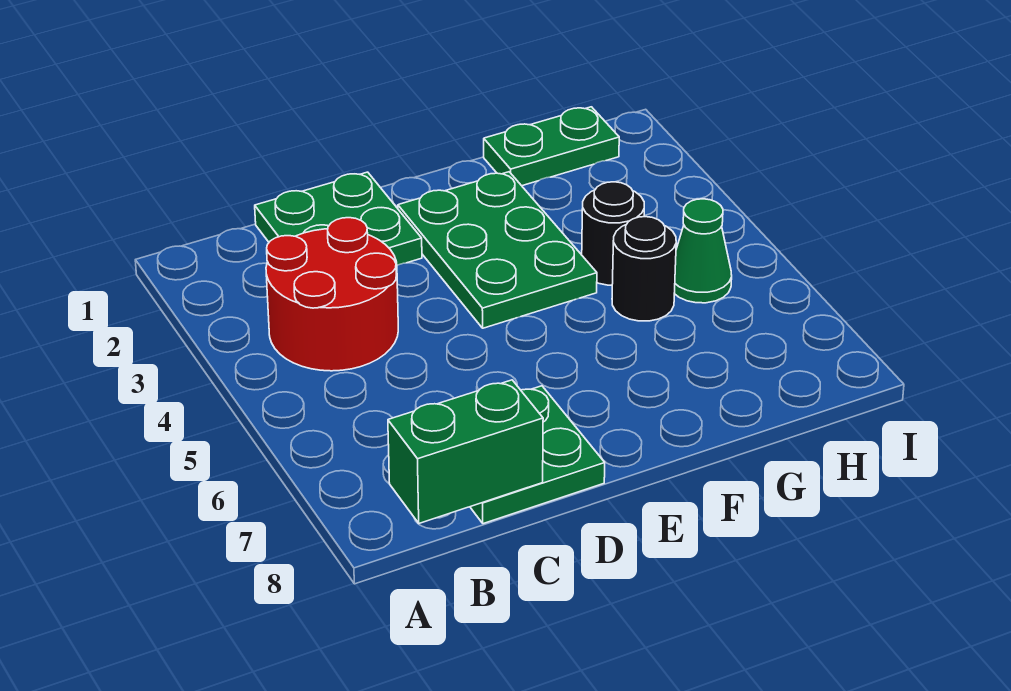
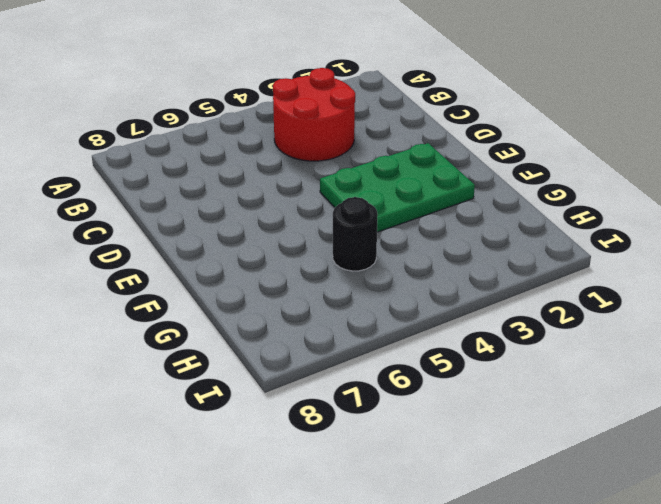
none -> green plate C1:D2 level 1
none -> green plate C7:D8 level 1

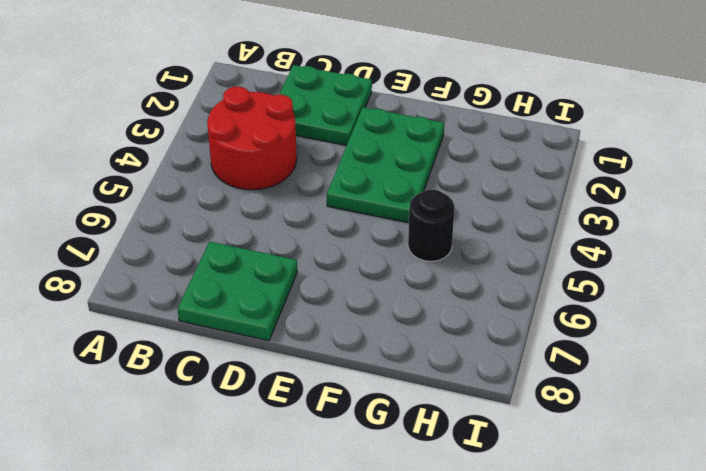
none -> green plate G1:H1 level 1
none -> black round brick G4 level 1

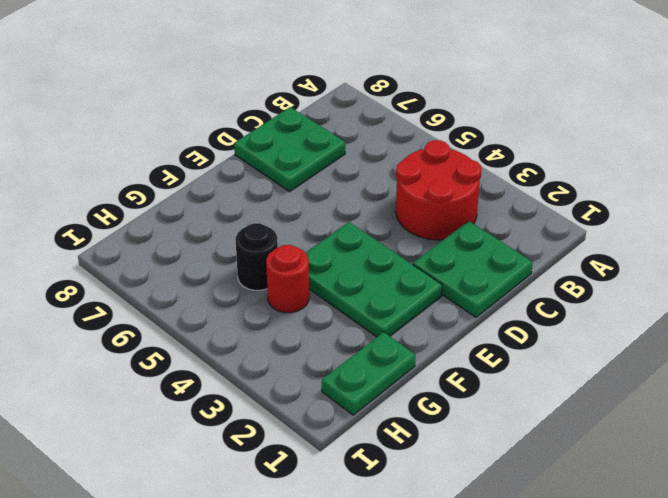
red round brick G4 level 1 -> black round brick G4 level 1
none -> green cone H5 level 1
none -> green brick B8:C8 level 2

